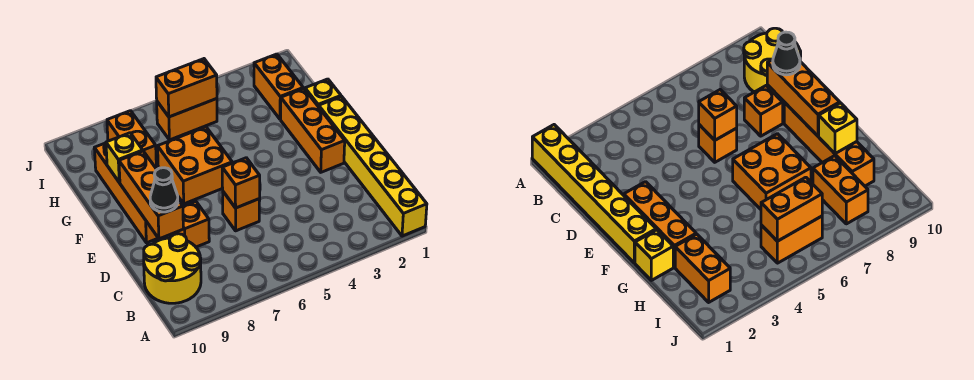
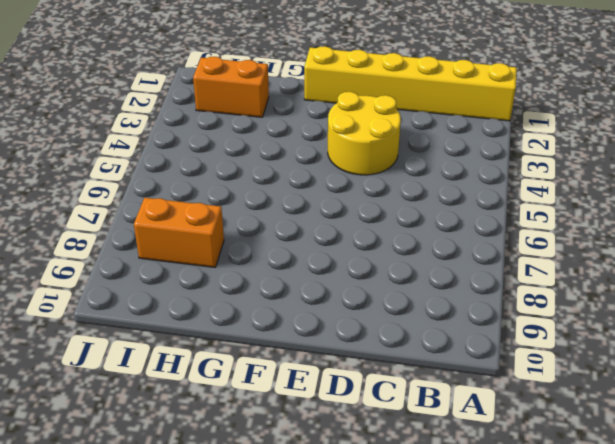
yellow round brick D3:E4 level 1 -> yellow round brick B9:C10 level 1
none -> orange brick D6 level 1
none -> orange brick D8 level 1
none -> orange brick E2:G2 level 1

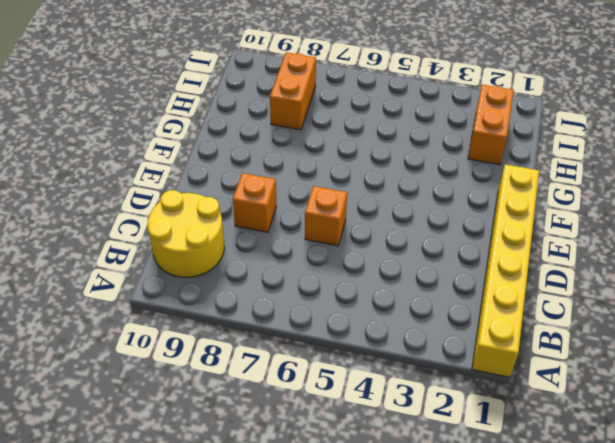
none -> orange brick E2:G2 level 1
none -> orange brick E9:H9 level 1
none -> orange brick F6:G7 level 1

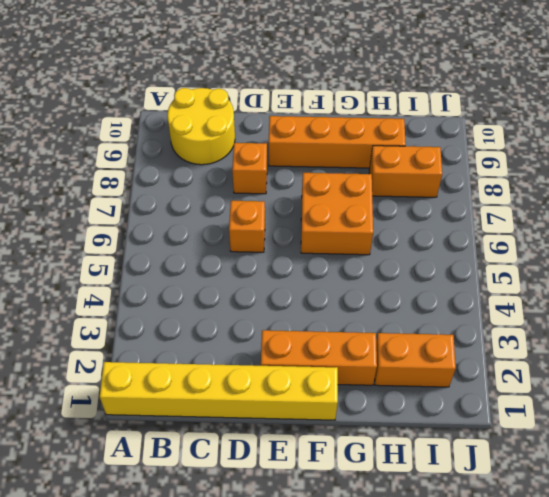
none -> yellow brick G1 level 1
none -> orange brick I5:I6 level 1
none -> orange brick D6 level 2

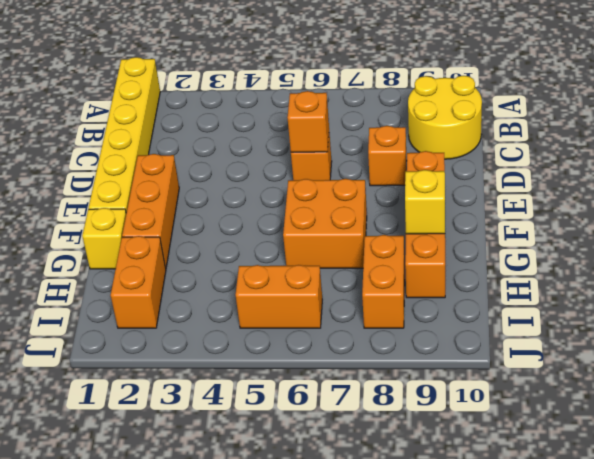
none -> orange brick D9:F9 level 2
none -> orange brick I5:I6 level 2
none -> black cone D9 level 3

